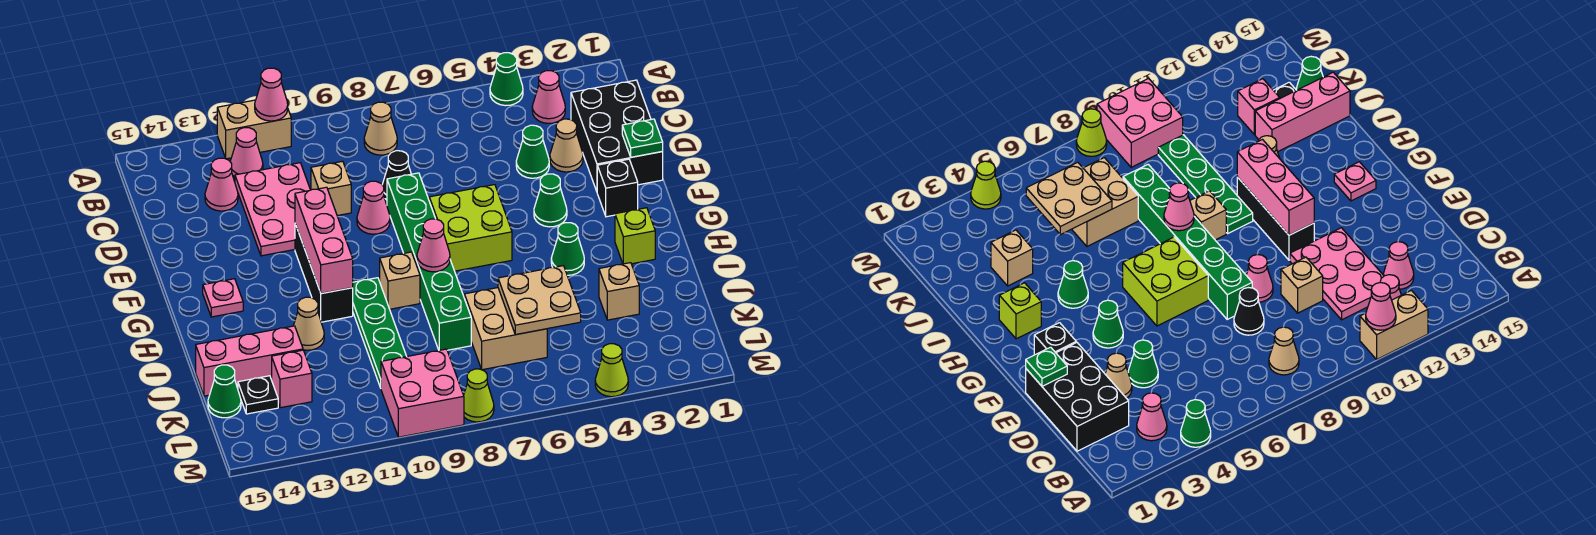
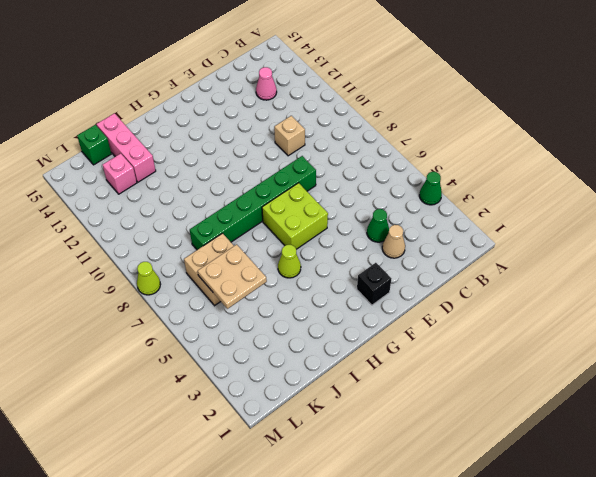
lime cone H5 level 1 -> lime cone M4 level 1
green brick K15 level 1 -> green cone K15 level 1
none -> tan brick A11:A12 level 1
none -> pink cone B3 level 1
none -> tan cone B8 level 1
none -> pink cone B12 level 1

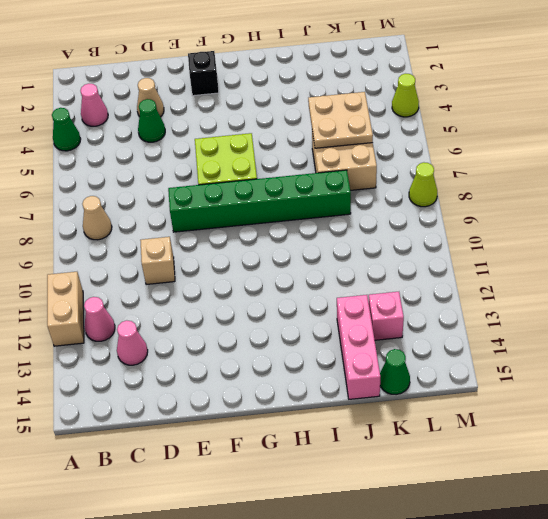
none -> black brick C1:E2 level 1
none -> pink plate C11:E12 level 1
none -> black cone D8 level 1
none -> pink cone E9 level 1

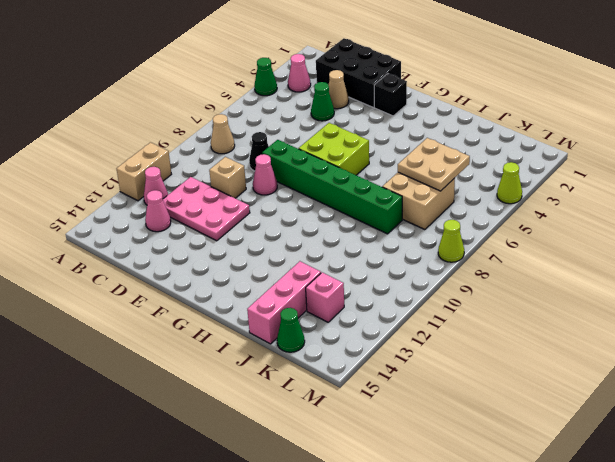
none -> green cone F4 level 1
none -> black brick F11:H11 level 1
none -> pink plate G14 level 1
none -> lime brick H2 level 1

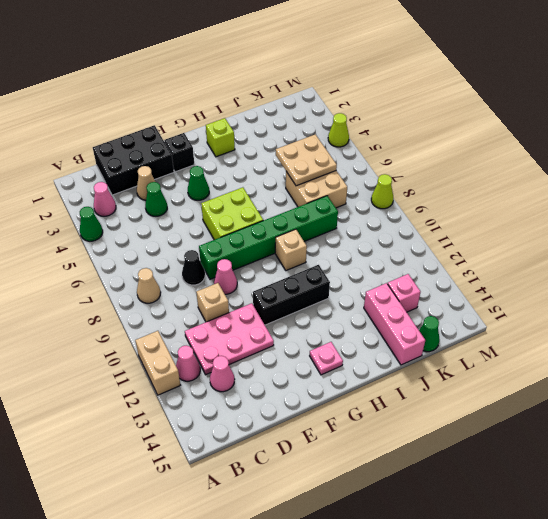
none -> green cone H4 level 1
none -> green plate H10:K10 level 1
none -> tan cone I12 level 1
none -> tan brick J3 level 1

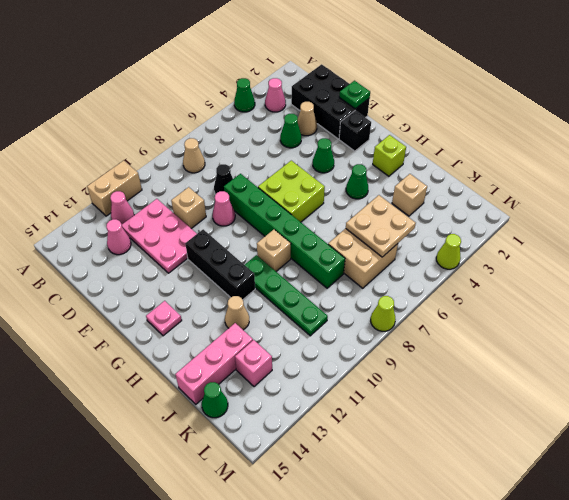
none -> black plate K14 level 1
none -> pink brick L9:M10 level 1
none -> pink cone A11 level 2
none -> pink brick F11:H11 level 2

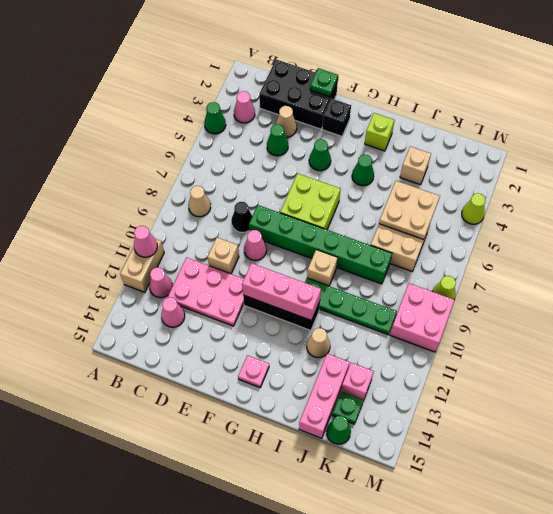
green plate K14 level 1 -> black plate K14 level 1
none -> pink cone H8 level 2

